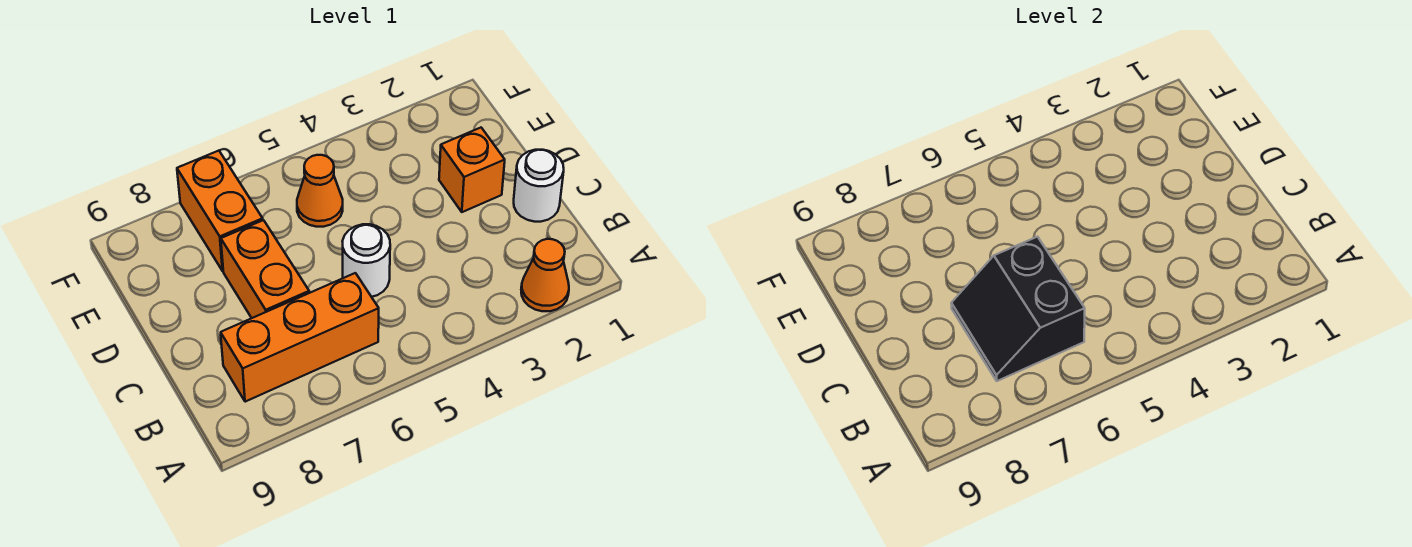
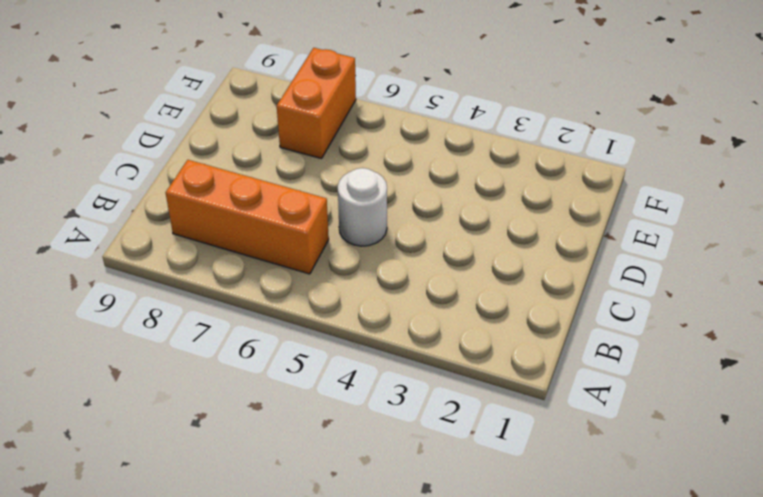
none -> orange cone A2 level 1
none -> white round brick C1 level 1

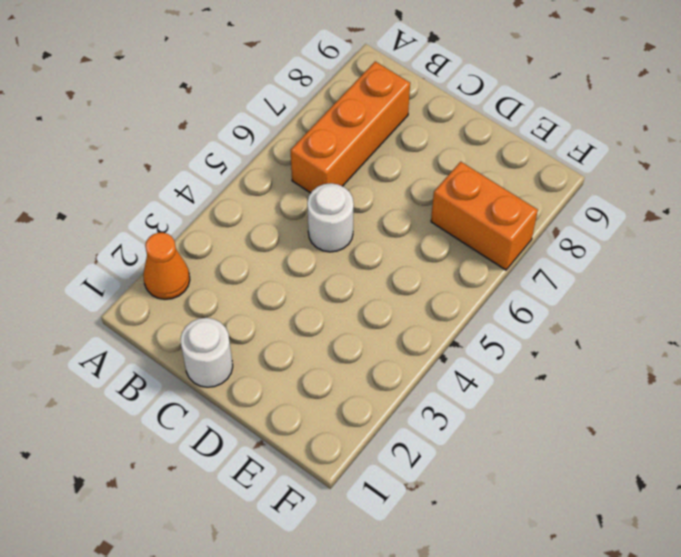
none -> orange brick C7:D7 level 1
none -> orange brick D2 level 1

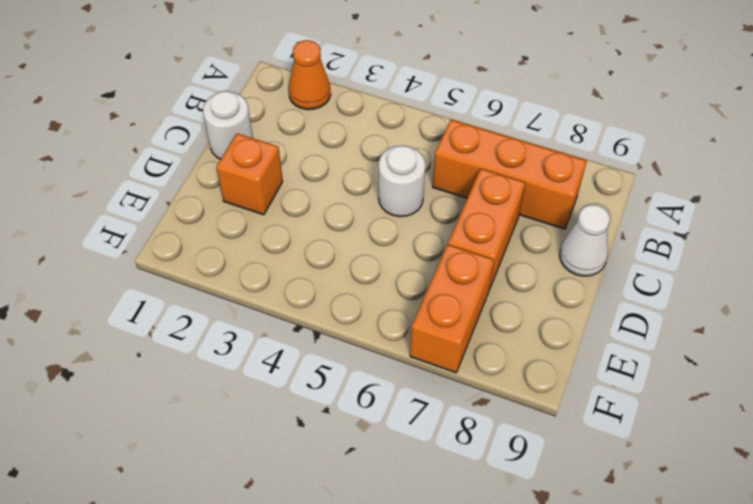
white cone C9 level 1 -> none
none -> orange cone E5 level 1
none -> black slope B6:C7 level 2 top 6

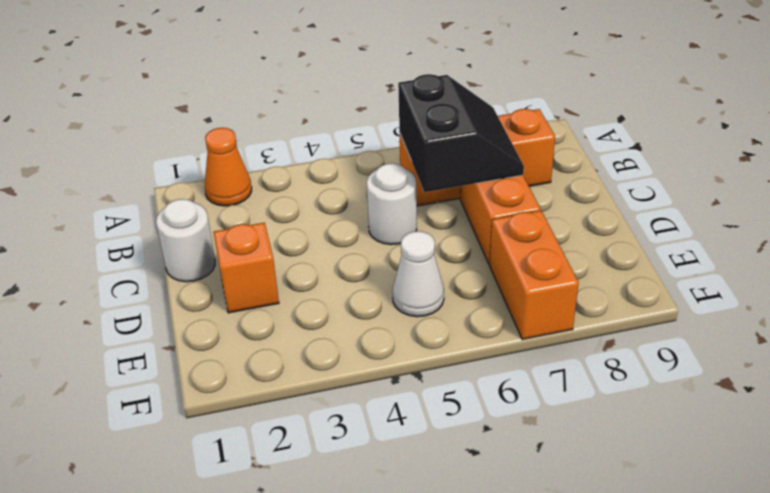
white cone E5 level 1 -> orange cone E5 level 1

